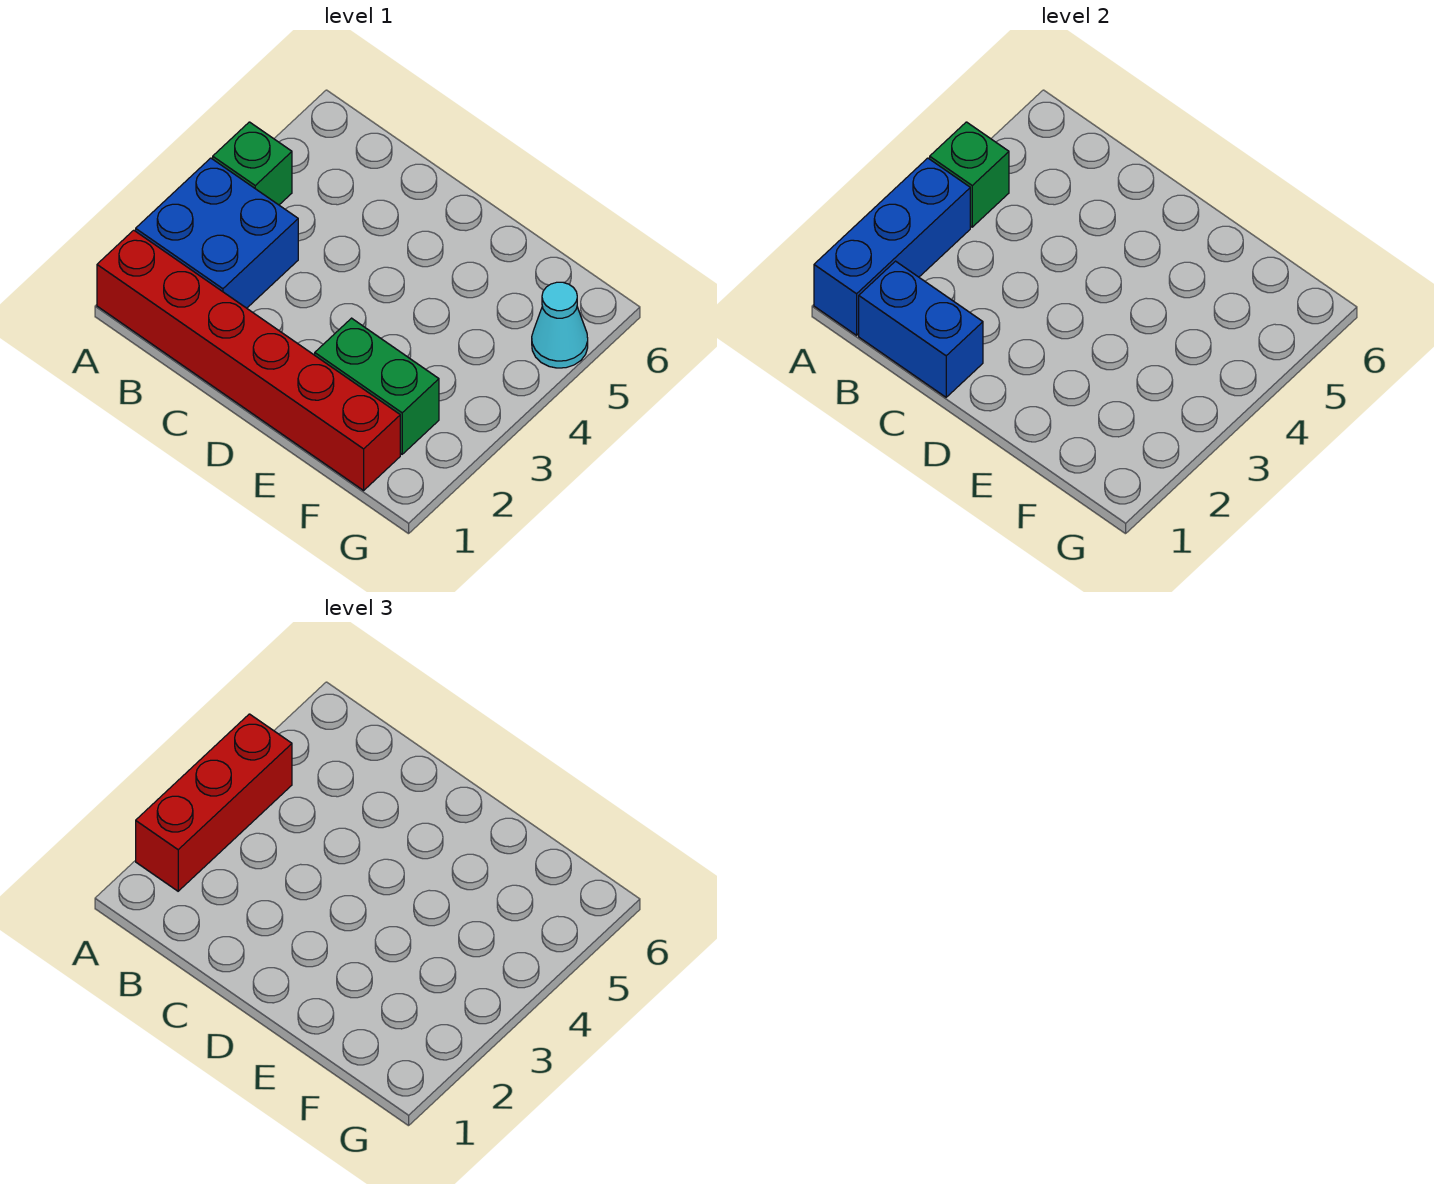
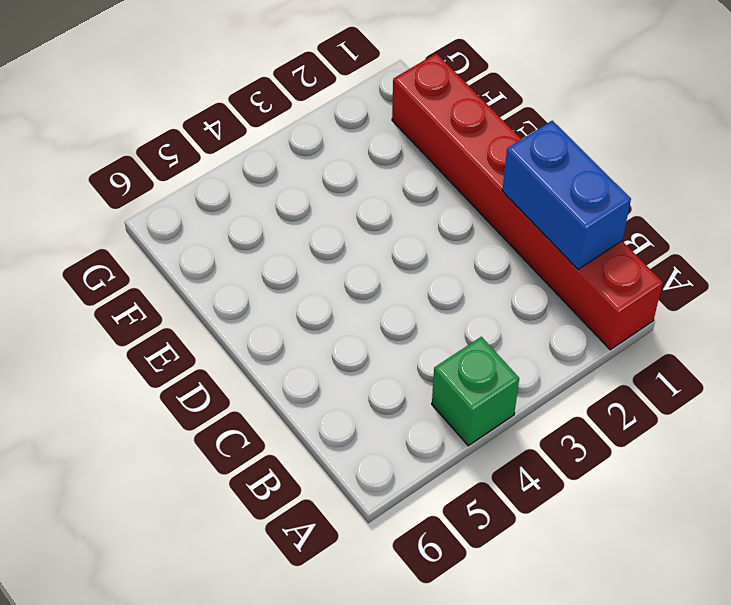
none -> blue brick A2:B3 level 1
none -> green brick E2:F2 level 1

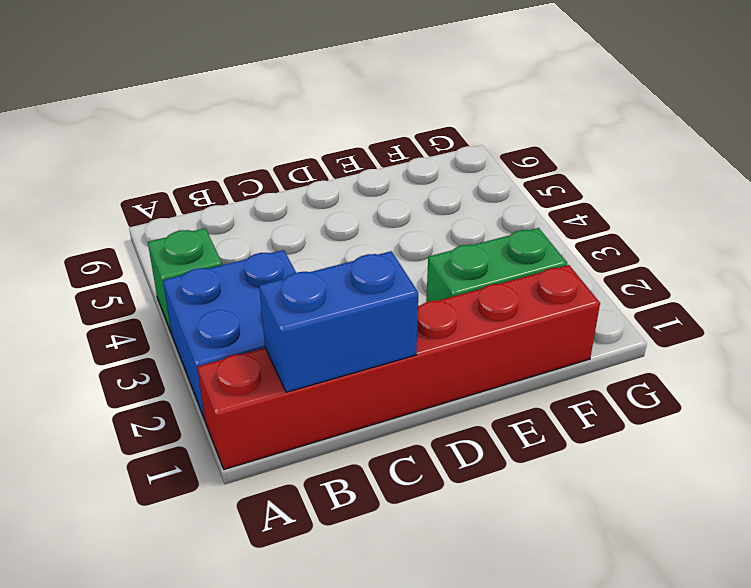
none -> cyan cone G5 level 1
none -> blue brick A1:A3 level 2

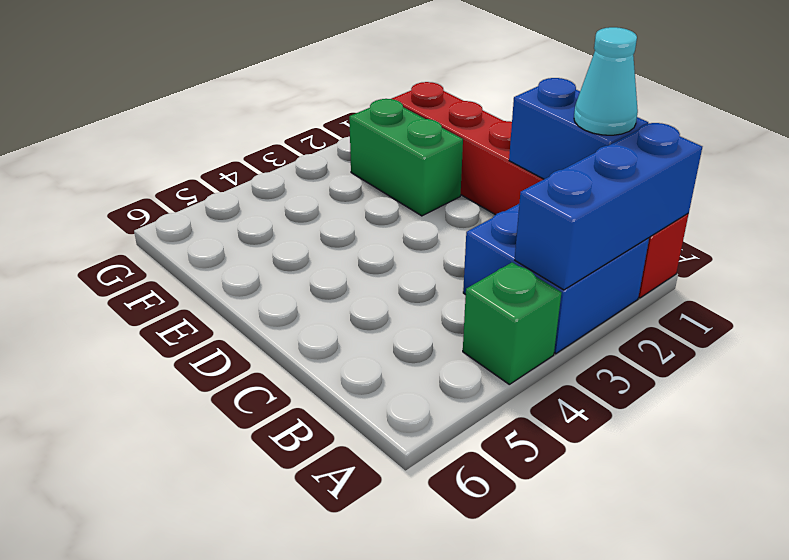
cyan cone B1 level 3 -> cyan cone G5 level 1
none -> green brick A4 level 2
none -> red brick A2:A4 level 3

